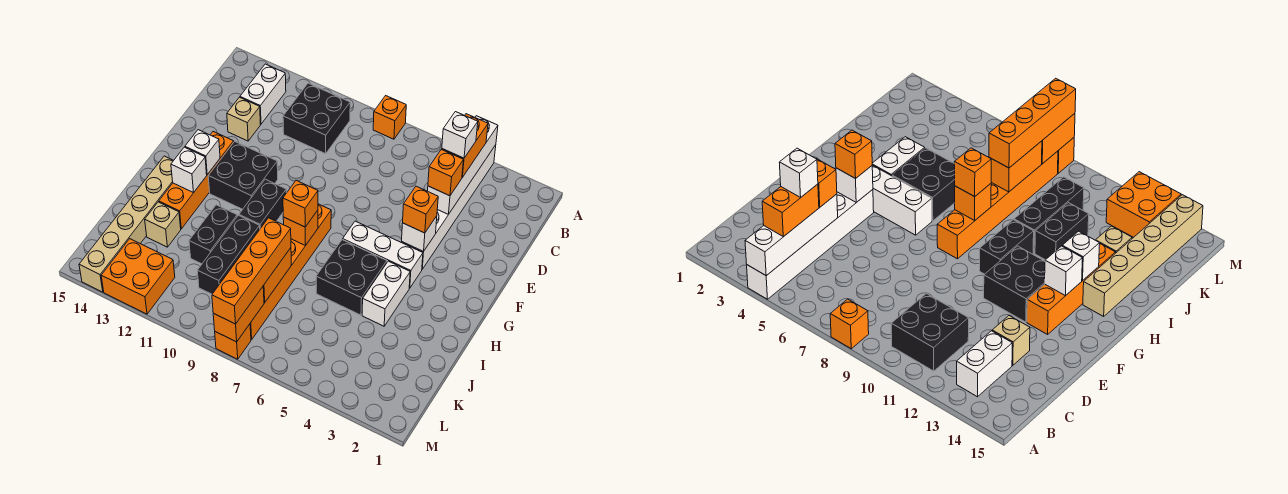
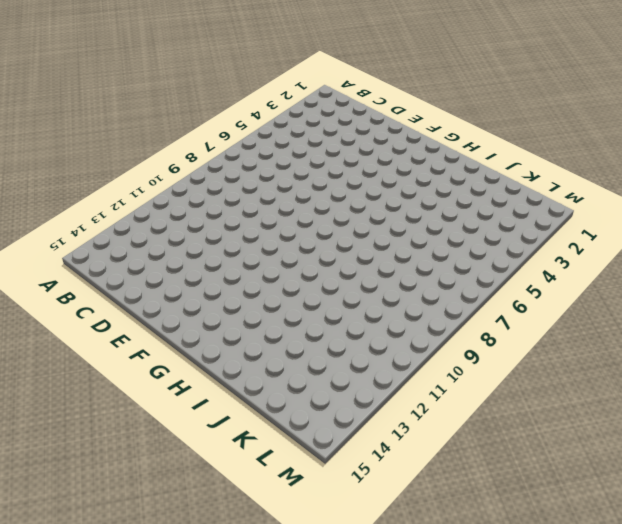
none -> white brick A4:F4 level 1
none -> orange brick A8 level 1
none -> black brick B10:C11 level 1
none -> white brick B13:C13 level 1

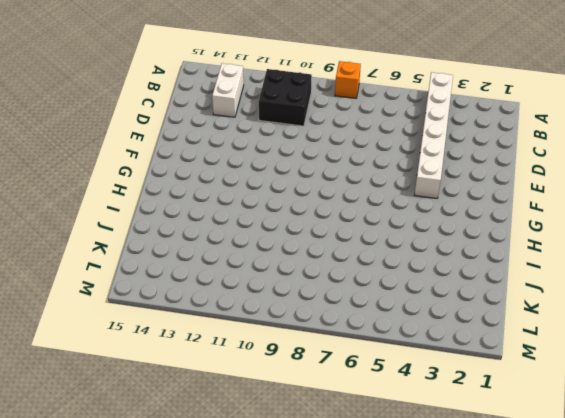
none -> tan brick D13 level 1
none -> black brick F11:G12 level 1
none -> orange brick F13:I13 level 1
none -> white brick G4:G6 level 1

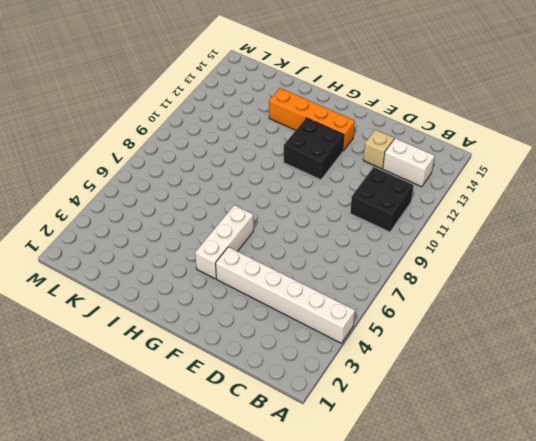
none -> orange brick A8 level 1
none -> orange brick G8:L8 level 1
none -> black brick G10:H10 level 1
none -> white brick H4:I4 level 1

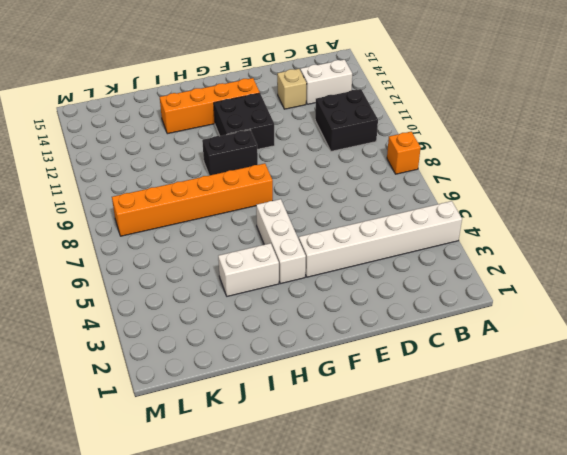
none -> black brick H5:I6 level 1
none -> tan brick H14:M14 level 1
none -> black brick I10:K10 level 1
none -> black brick I11:J11 level 1

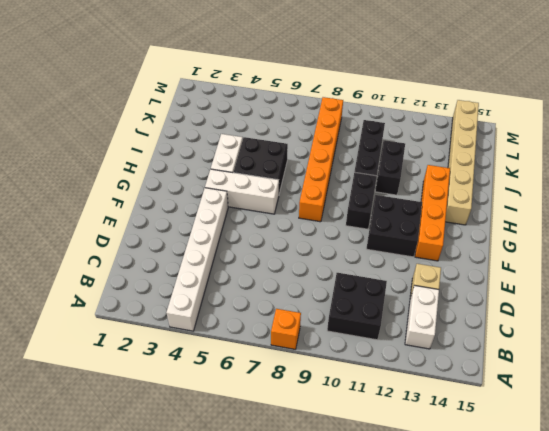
none -> tan brick J13 level 1
none -> orange brick L12:M13 level 1
none -> orange brick M8 level 1
none -> white brick A4:D4 level 2

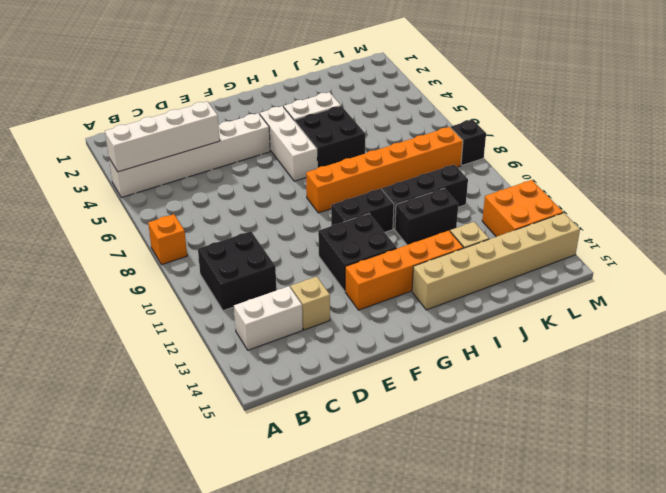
black brick M8 level 1 -> orange brick M8 level 1
none -> white brick F4 level 2
none -> white brick G13 level 2
none -> orange brick H8 level 2
none -> white brick H13 level 2

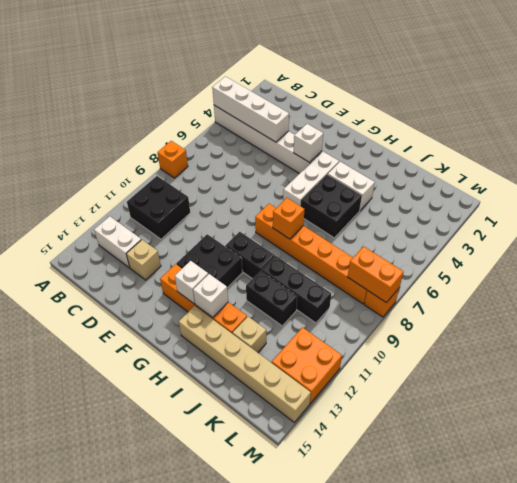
none -> orange brick J8:K8 level 2
none -> orange brick B4:C4 level 3
none -> orange brick D4 level 3
none -> orange brick F4 level 3

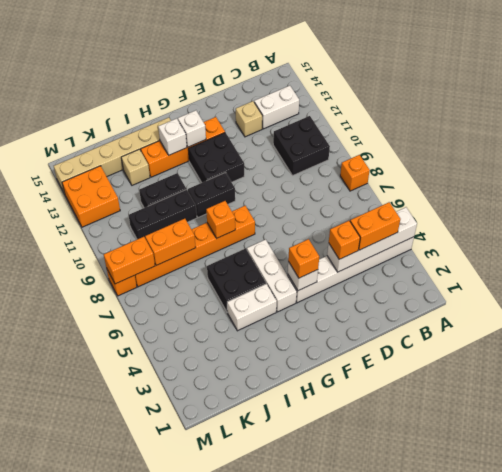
none -> orange brick H8 level 3
none -> orange brick J8:M8 level 3
none -> white brick C4 level 4

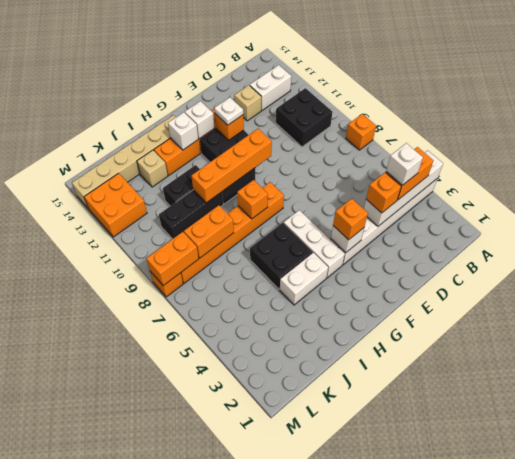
orange brick F10:I10 level 2 -> orange brick J8:M8 level 3
orange brick F12 level 2 -> orange brick H8 level 3
white plate F12 level 3 -> none

